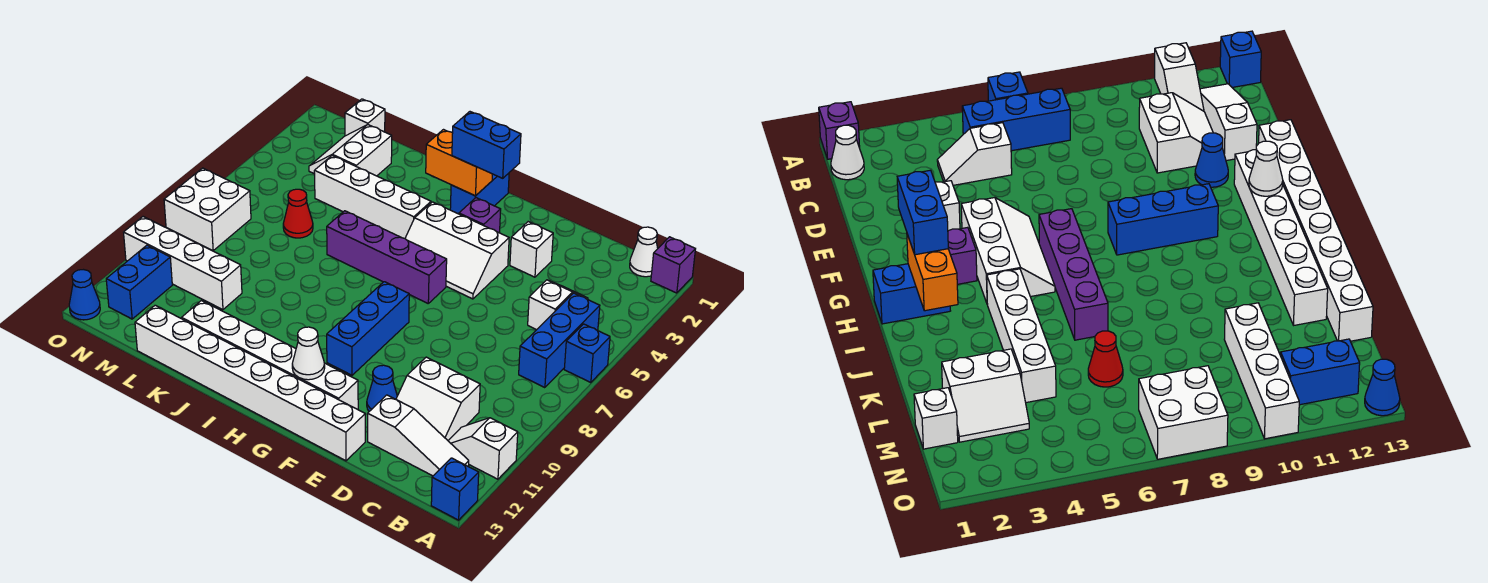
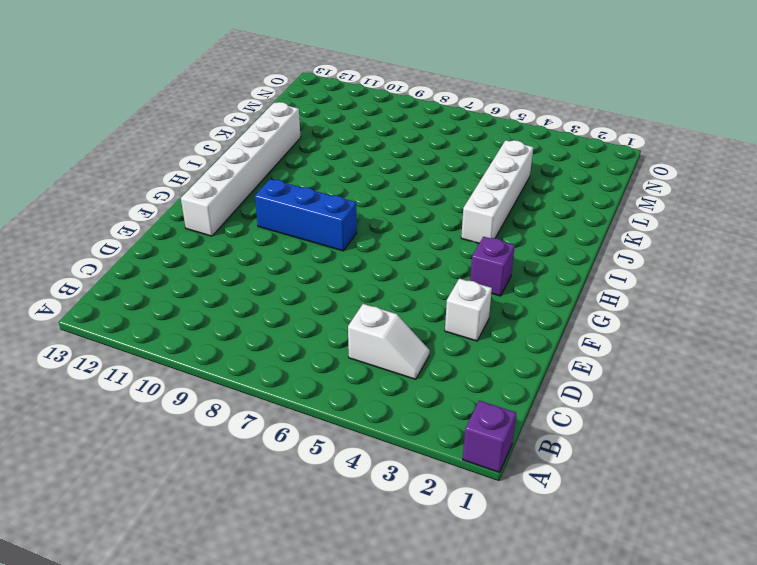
none -> blue brick A6 level 1
none -> white slope A11:B11 level 1 top A
none -> blue brick A13 level 1

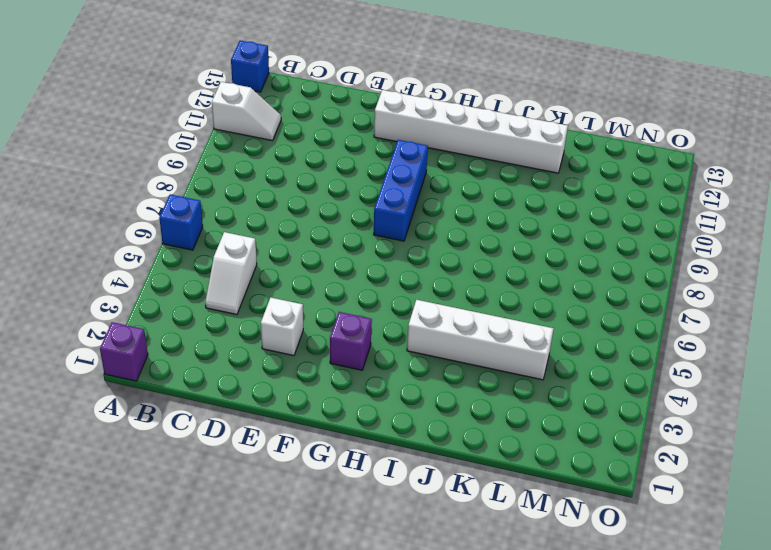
none -> white cone B1 level 1
none -> blue brick B5:B7 level 1
none -> white slope B12:D12 level 1 top D

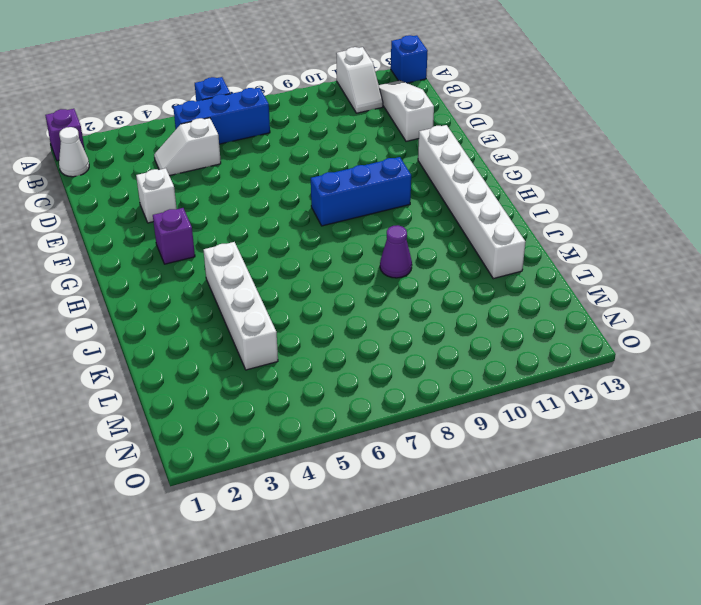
purple cone J9 level 1 -> none
none -> white slope C10:D11 level 1 top 10
none -> blue cone E11 level 1
none -> white brick E13:L13 level 1

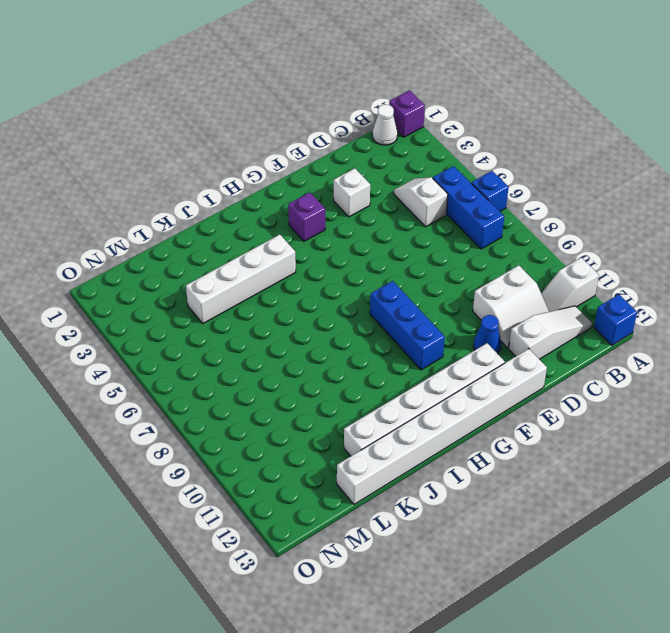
none -> white slope F4:H5 level 1 top 4
none -> purple brick G6:J6 level 1
none -> blue brick H1:H2 level 1

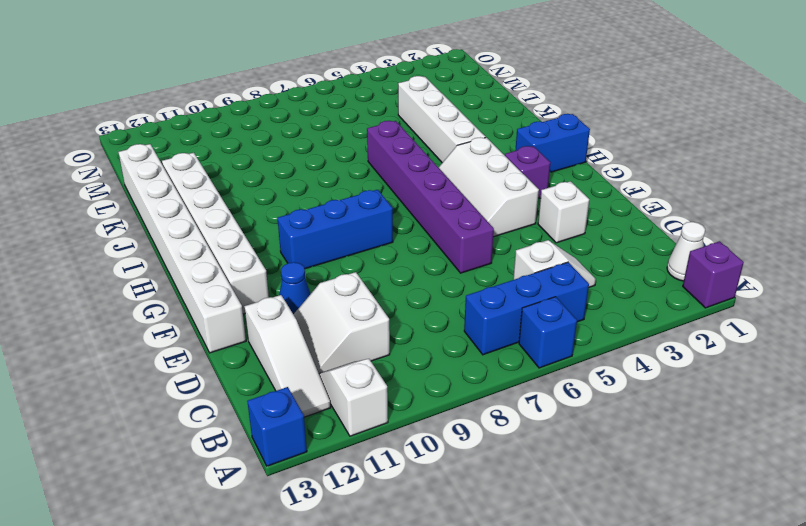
purple brick E6:J6 level 1 -> purple brick G6:J6 level 1
none -> white slope L2:M3 level 1 top L
none -> red cone L6 level 1
none -> white brick L10:O10 level 1

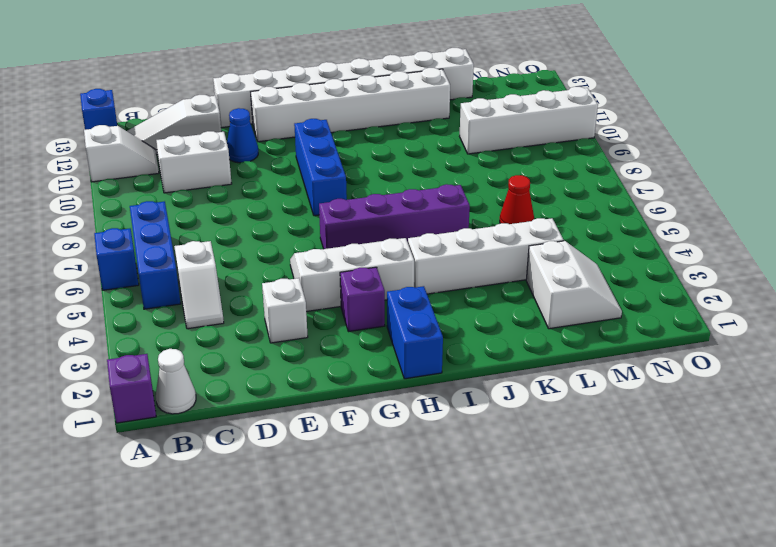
none -> white brick M1 level 1
none -> white brick N7:O8 level 1
none -> blue brick N11:N12 level 1

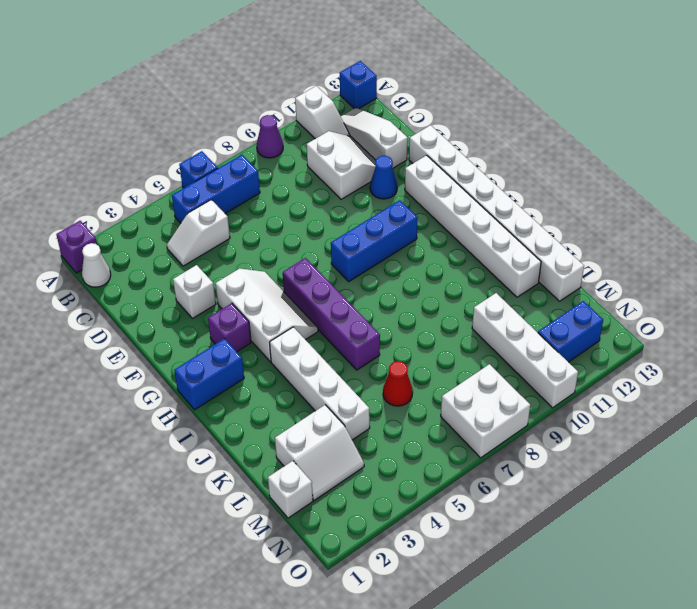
purple cone A9 level 1 -> none
none -> blue cone O13 level 1
none -> white cone G12 level 2
none -> orange brick H2:I2 level 2

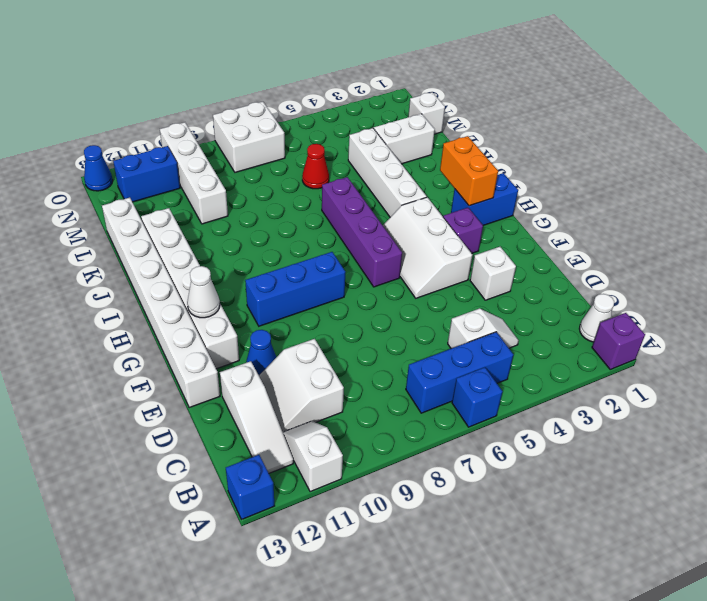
none -> blue brick G2:H2 level 3

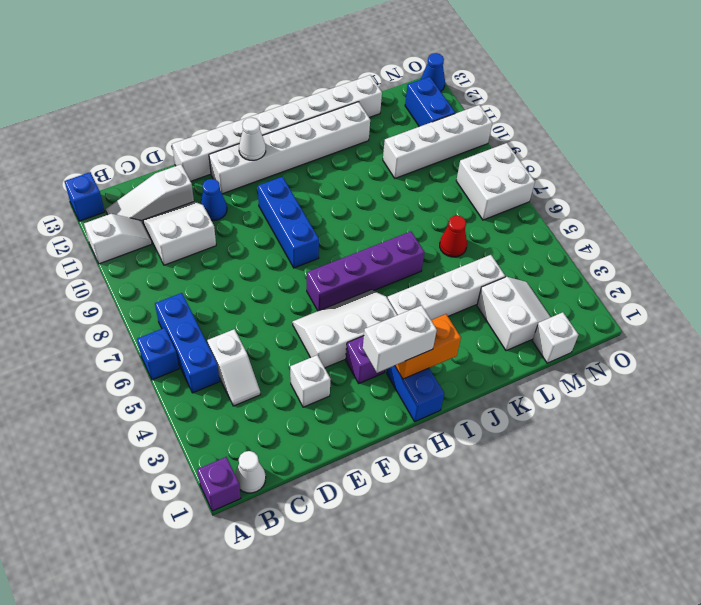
white brick G2:H2 level 3 -> blue brick G2:H2 level 3

